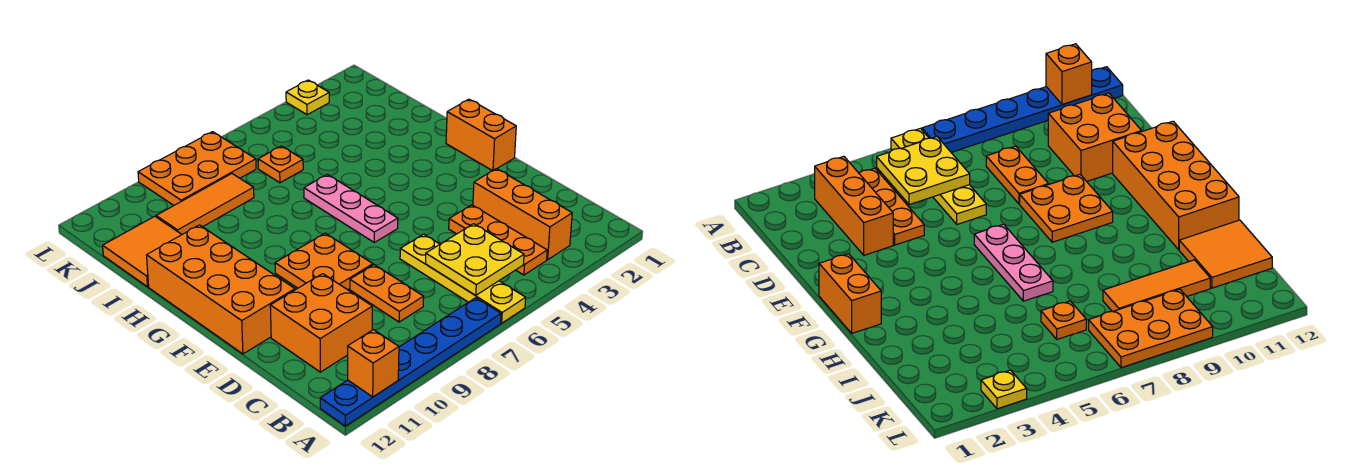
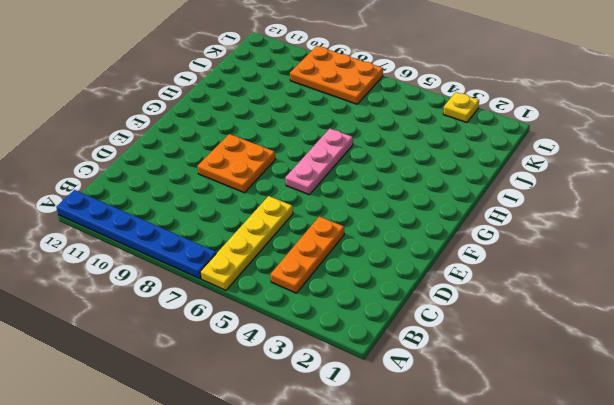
none -> orange brick B3:D3 level 1
none -> orange plate C8:D8 level 1
none -> orange brick C10:D11 level 1

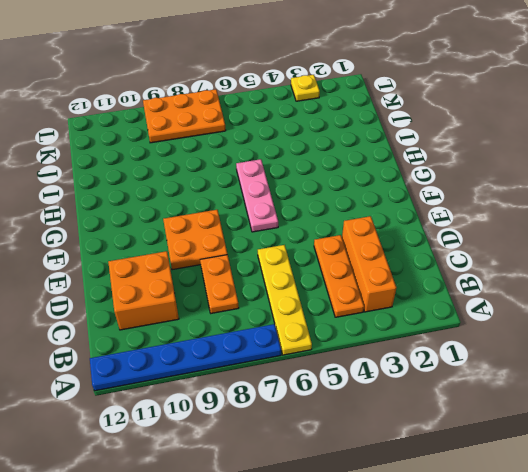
none -> orange brick E11:H12 level 1
none -> orange brick F1:G1 level 1
none -> orange tile I11:J12 level 1

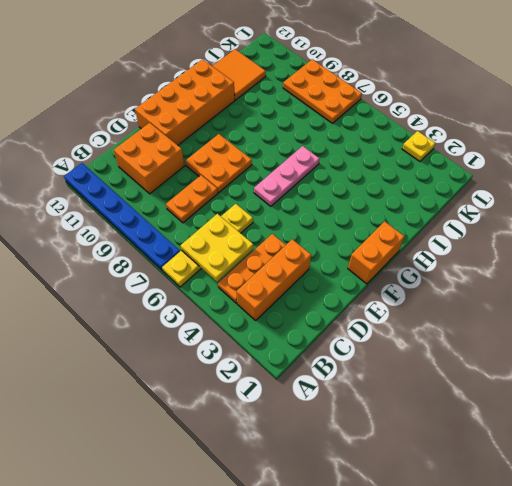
none -> orange plate J6 level 1
none -> orange tile J8:J10 level 1
none -> orange brick A11 level 2

